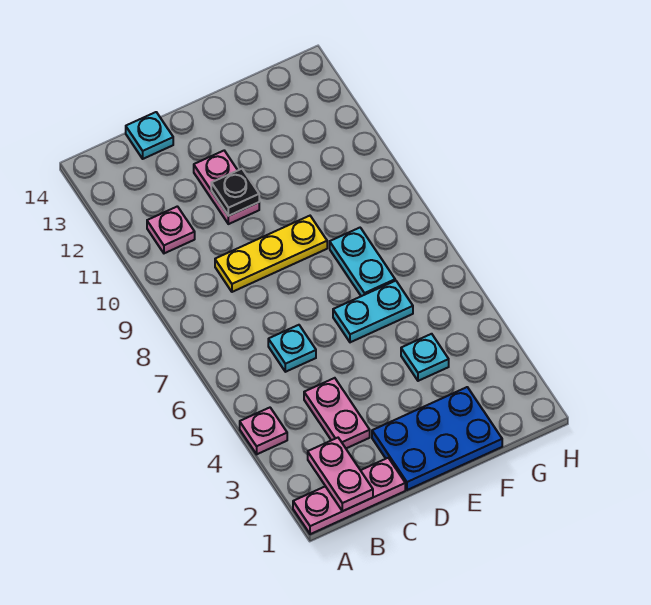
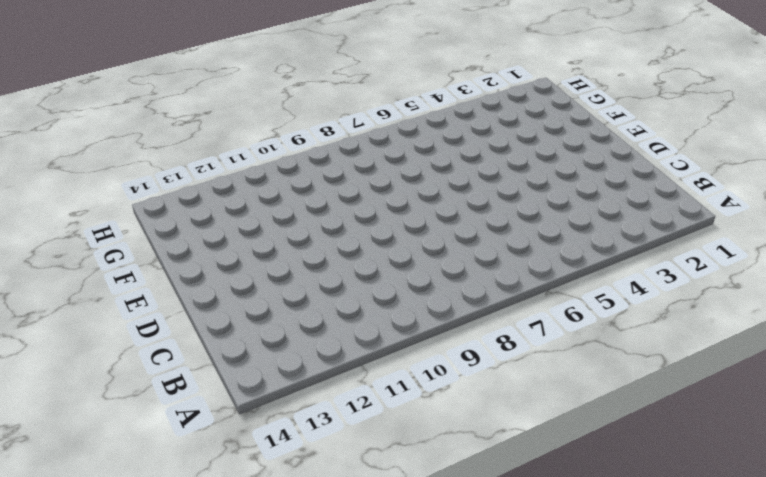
none -> pink plate A1:C1 level 1
none -> pink plate A4 level 1
none -> pink plate B11 level 1

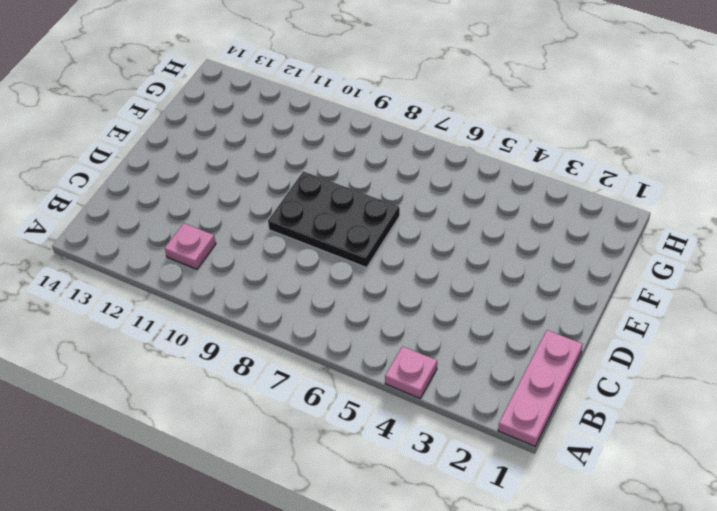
black plate D7:E9 level 1 -> yellow plate C9:E9 level 1
none -> pink plate C3:C4 level 1
none -> cyan plate C6 level 1
none -> cyan plate C14 level 1

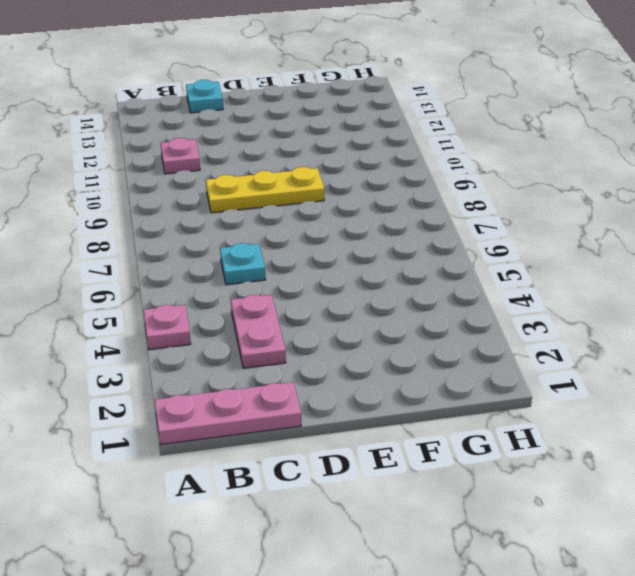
none -> blue plate D1:F2 level 1
none -> pink plate D11:D12 level 1
none -> cyan plate E6:F6 level 1

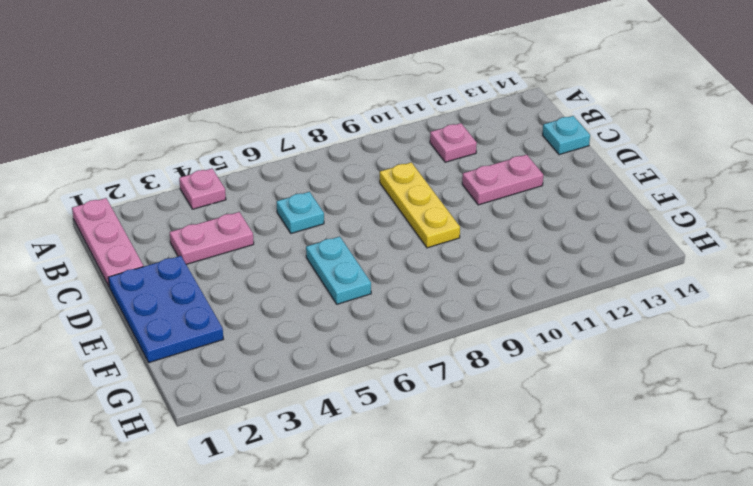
none -> cyan plate F4 level 1
none -> cyan plate F7:F8 level 1
none -> pink plate B1:B2 level 2

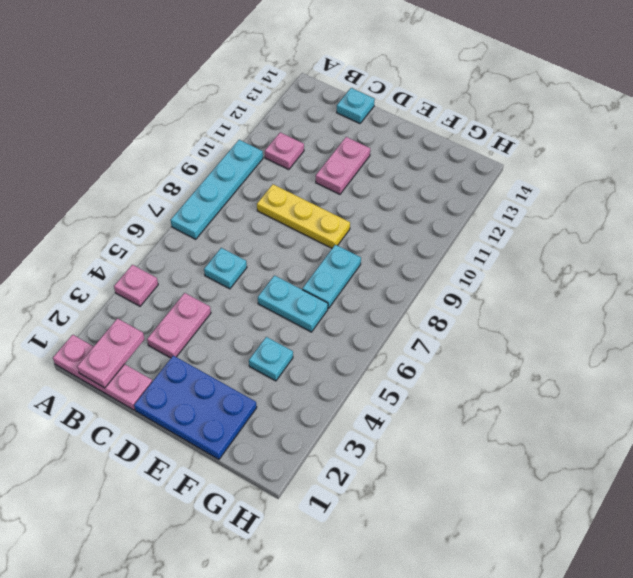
cyan plate A7:A10 level 1 -> none
none -> black plate D11 level 2

